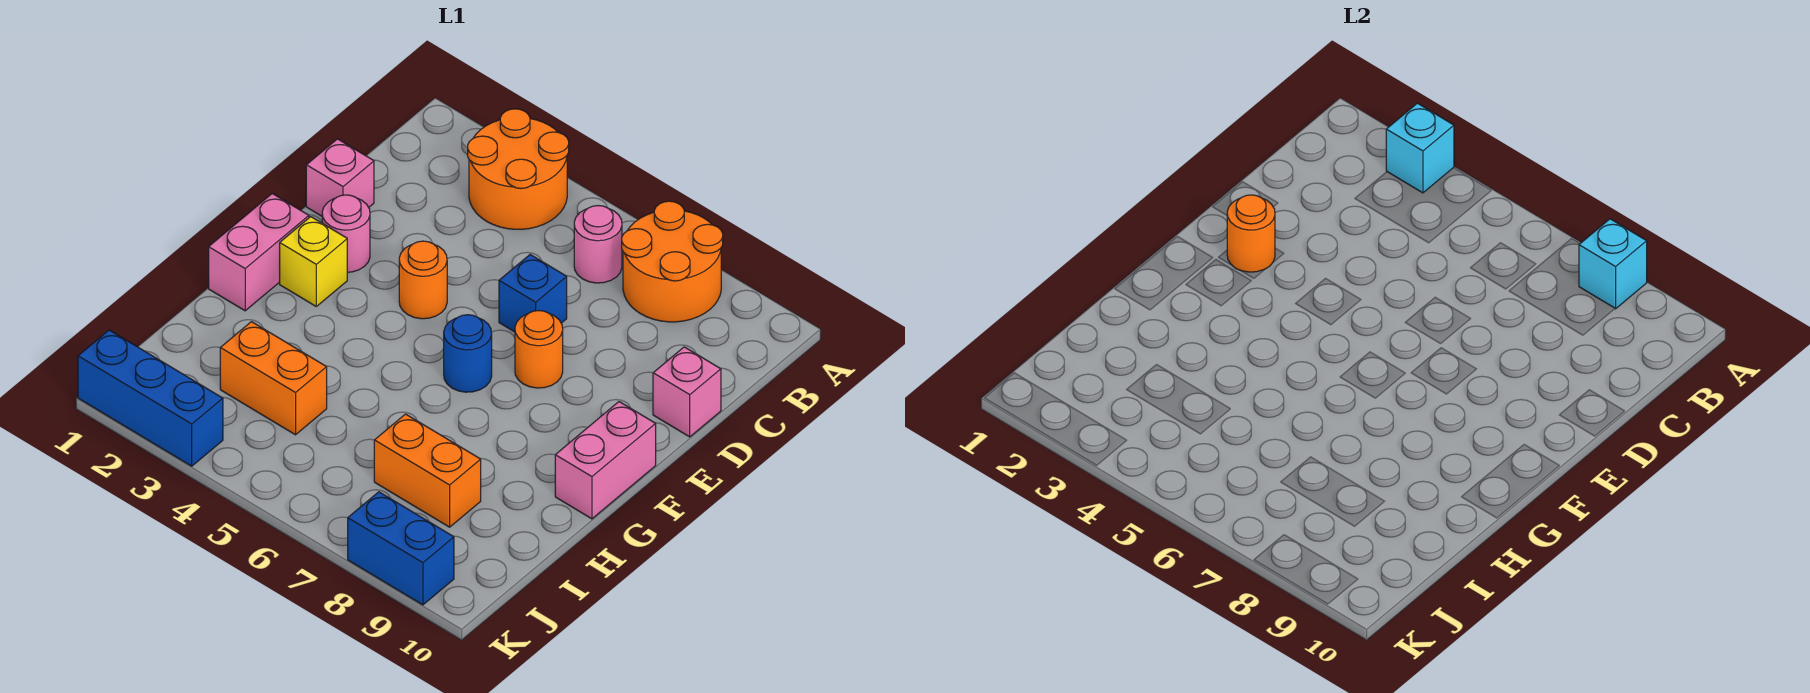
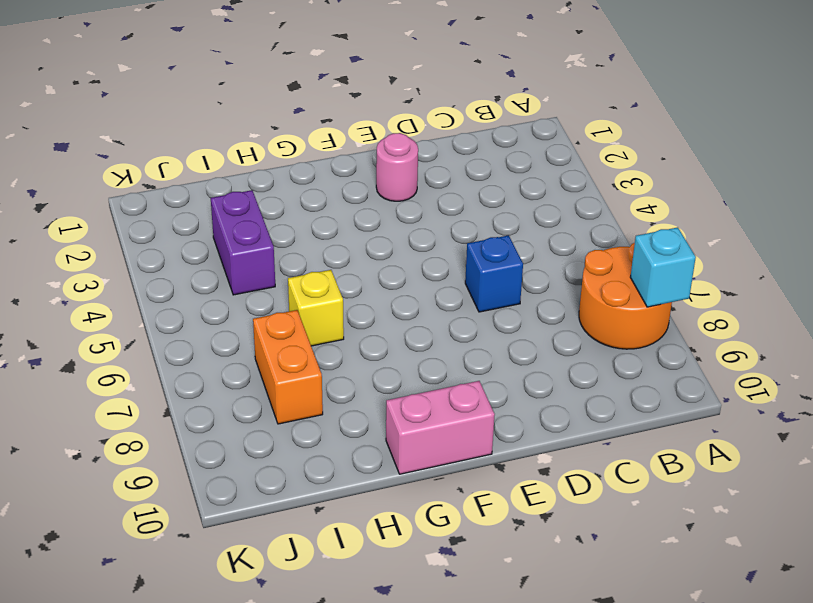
yellow brick H6 level 1 -> yellow brick F2 level 1
purple brick I3:I4 level 1 -> orange brick I3:I4 level 1
none -> orange round brick A3:B4 level 1
none -> pink round brick B6 level 1
none -> pink brick D1 level 1

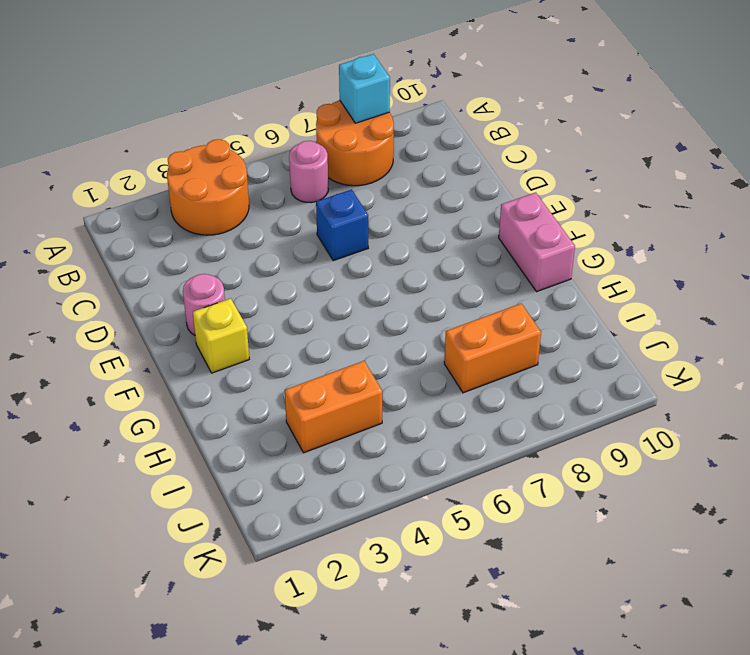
none -> pink brick D1 level 1
none -> pink brick D10 level 1
none -> orange round brick E4 level 1

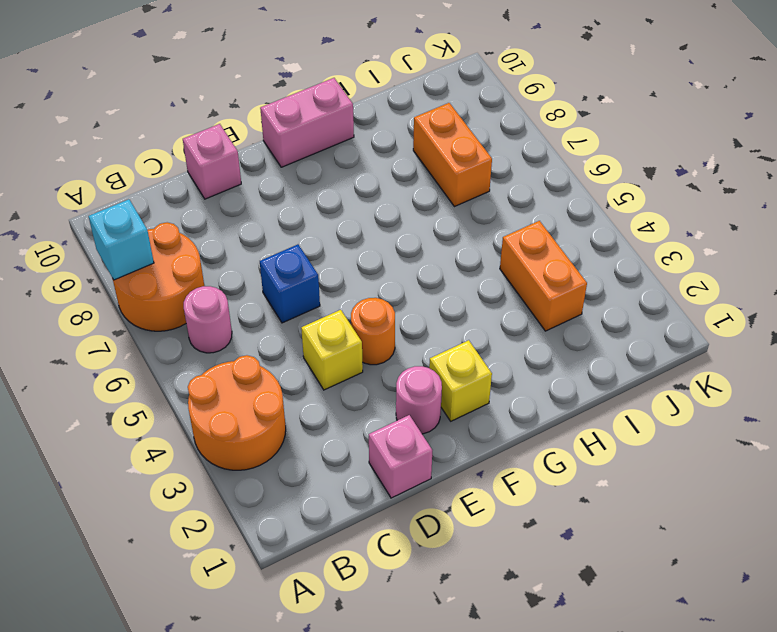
yellow brick D4 level 1 -> none
none -> orange round brick E7 level 1
none -> pink brick F1:G1 level 1
none -> blue round brick F6 level 1

